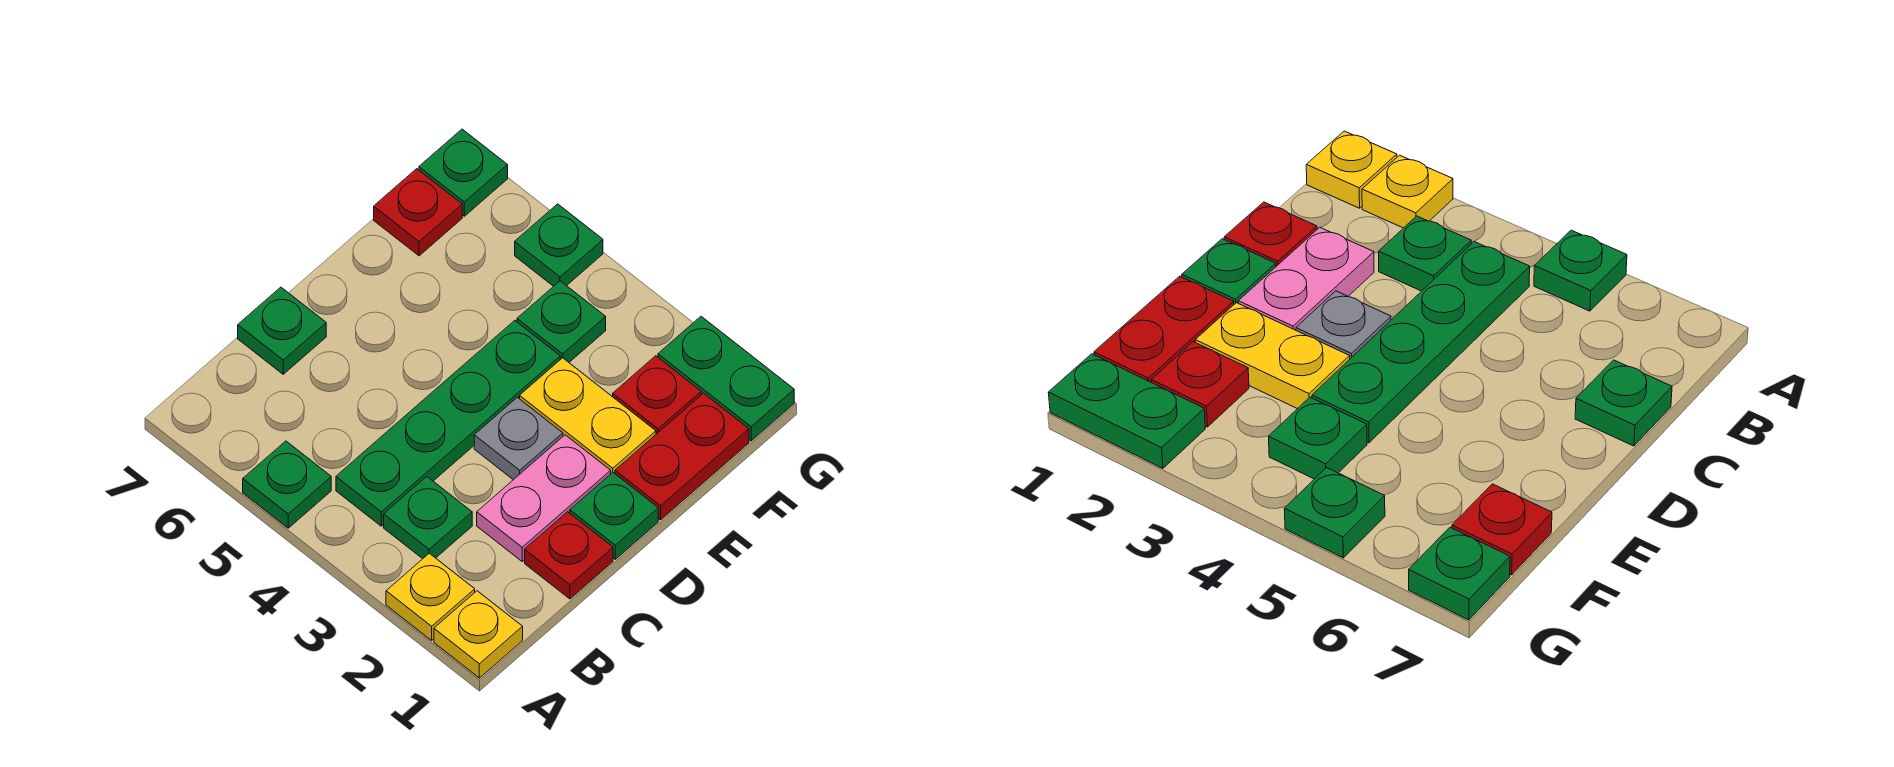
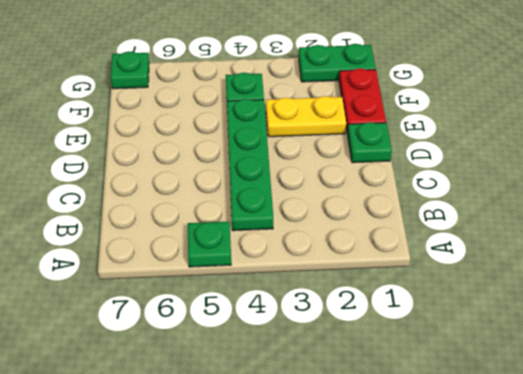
none -> yellow plate A1 level 1
none -> yellow plate A2 level 1
none -> green plate B3 level 1

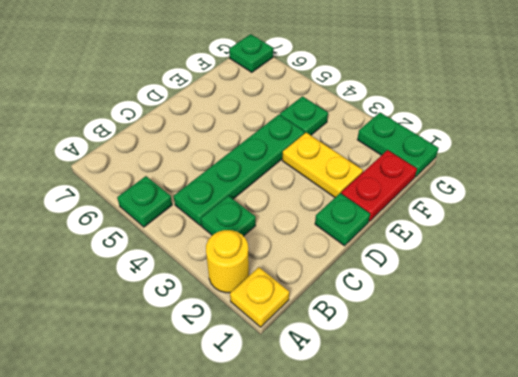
yellow round brick A2 level 1 -> yellow plate A2 level 1
none -> red plate C1 level 1
none -> pink plate C2:D2 level 1
none -> green plate C7 level 1

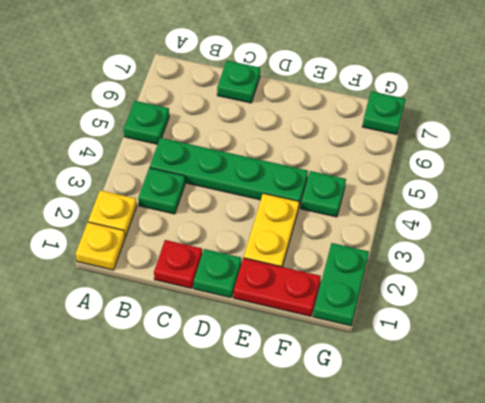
none -> pink plate C2:D2 level 1
none -> grey plate D3 level 1
none -> red plate F2 level 1

